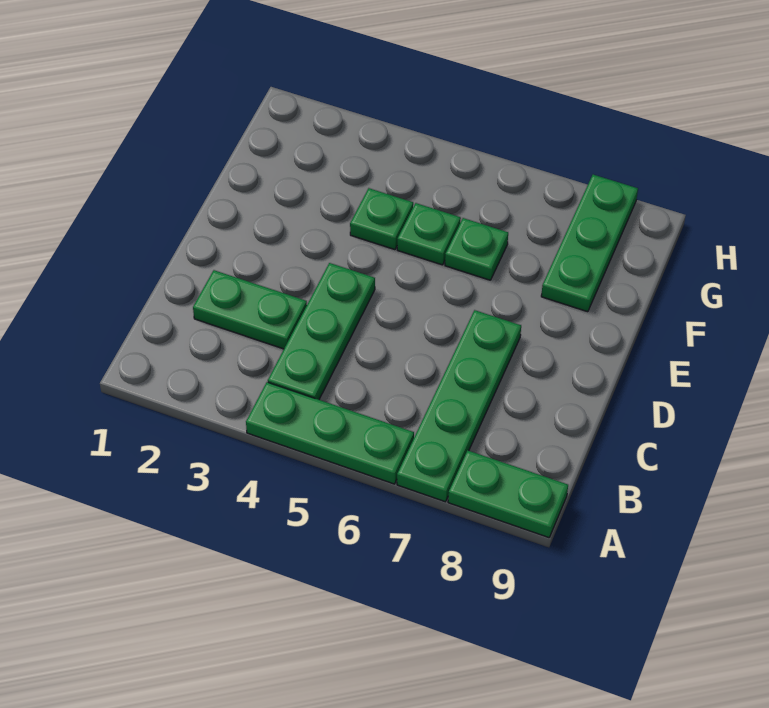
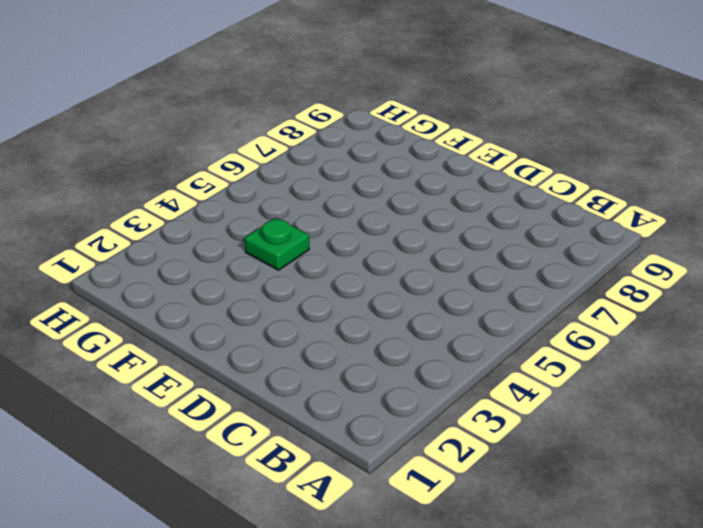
none -> green plate A4:A6 level 1
none -> green plate A7:D7 level 1

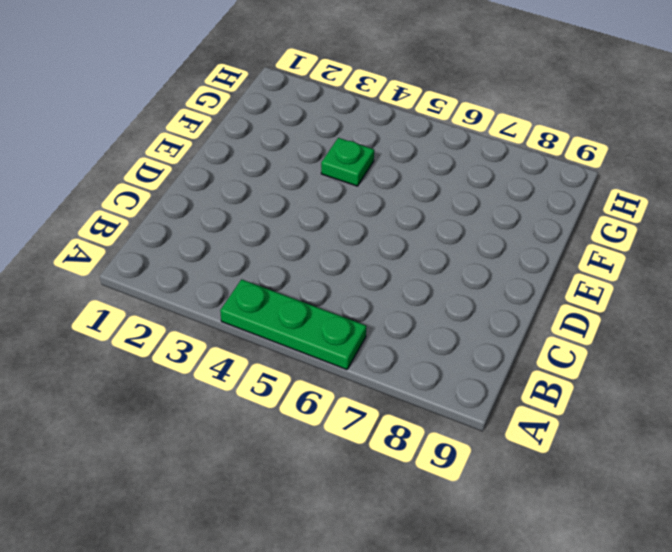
none -> green plate A7:D7 level 1
none -> green plate A8:A9 level 1

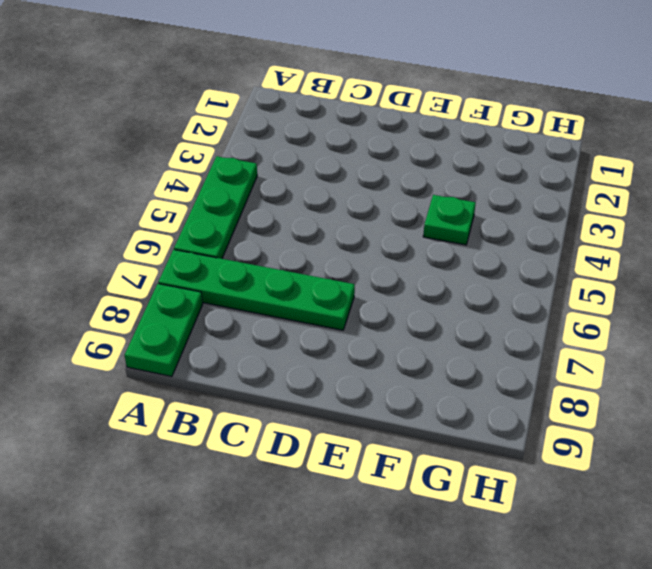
none -> green plate B4:D4 level 1
none -> green plate C2:C3 level 1

